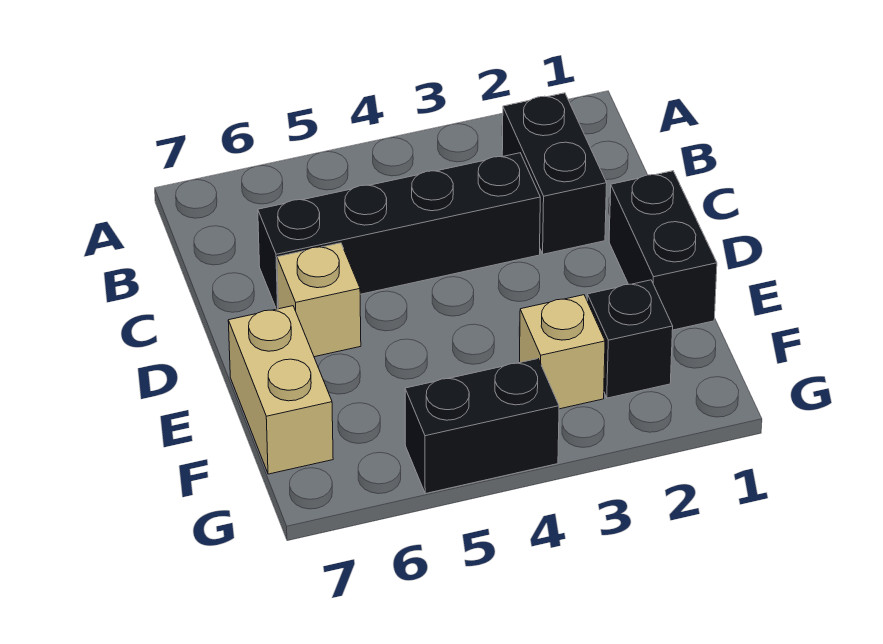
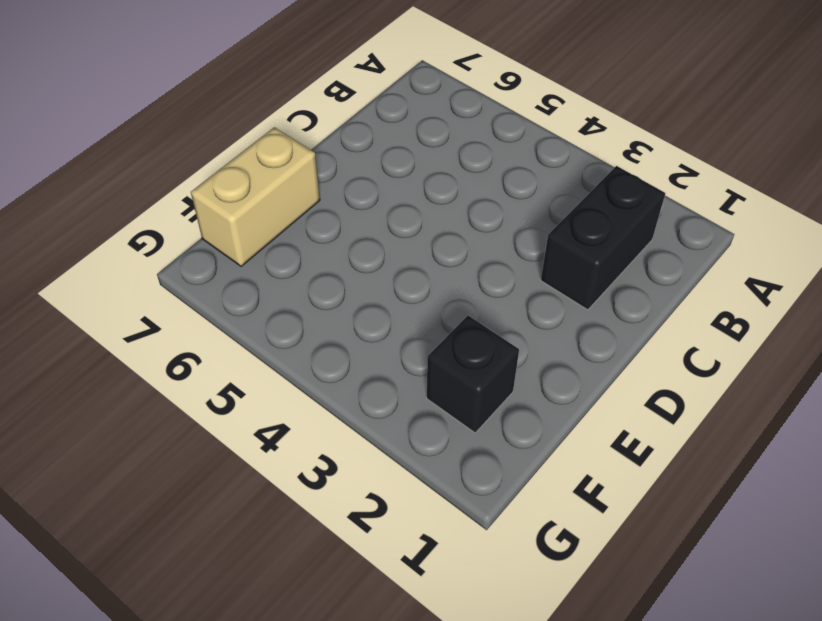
none -> black brick C3:C6 level 1
none -> black brick D1:E1 level 1

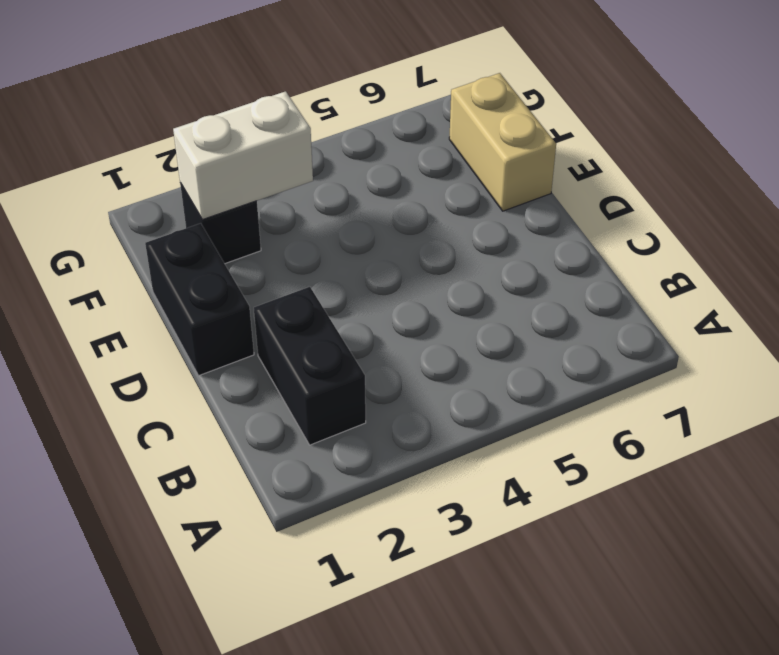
white brick F2:F3 level 2 -> none
none -> black brick C3:C6 level 1
none -> tan brick D6 level 1

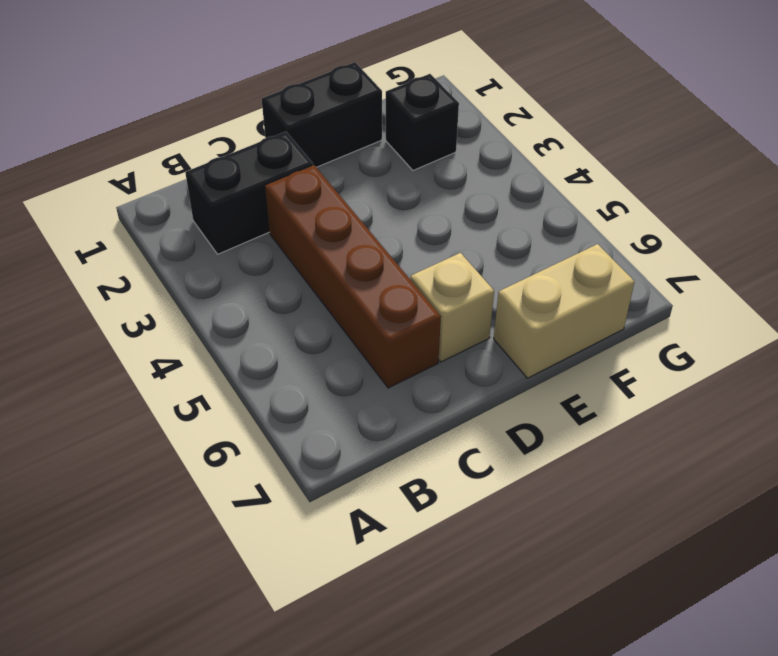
brown brick C3:C6 level 1 -> black brick C3:C6 level 1
none -> tan brick F3 level 1
none -> black brick G4:G5 level 1

